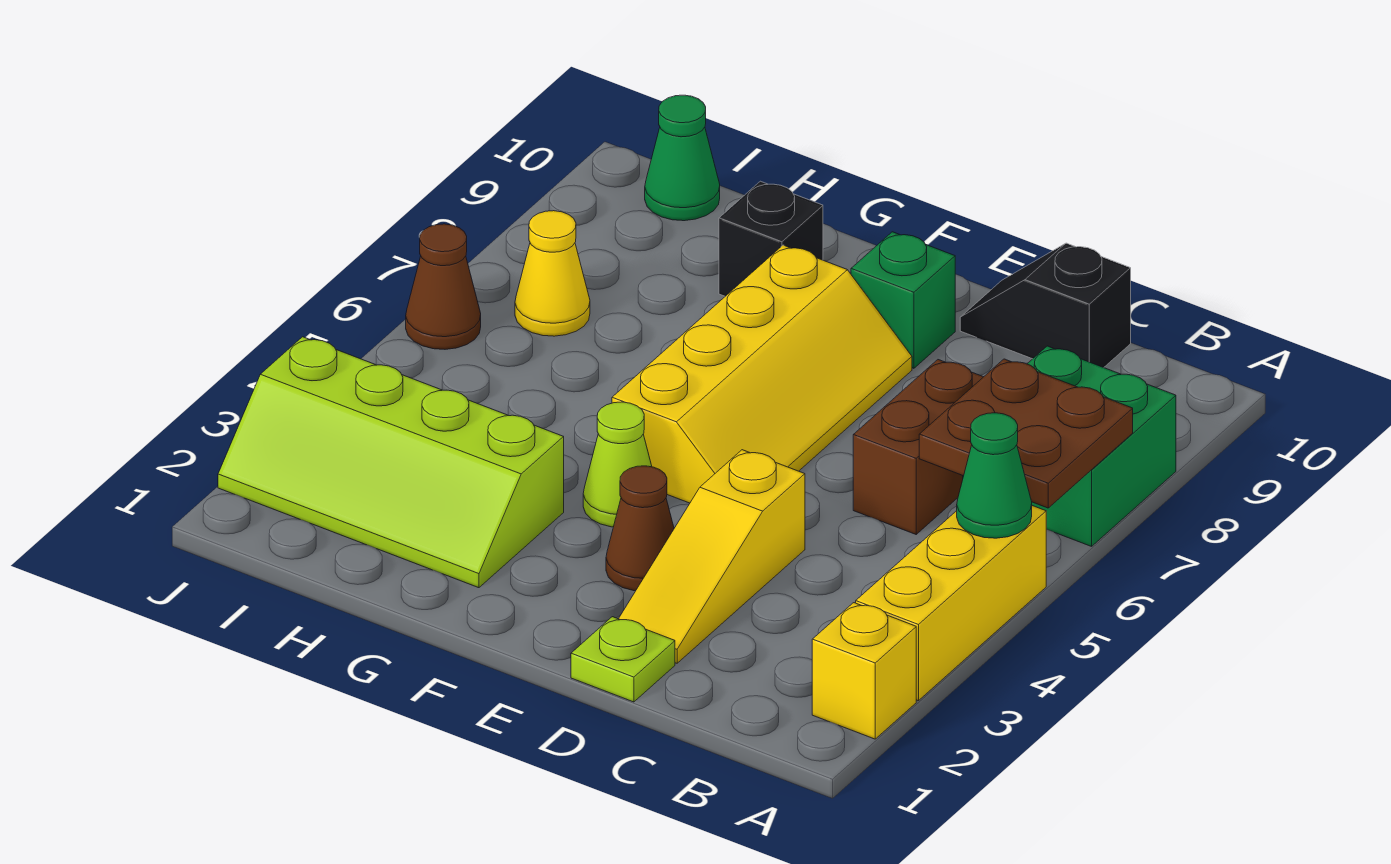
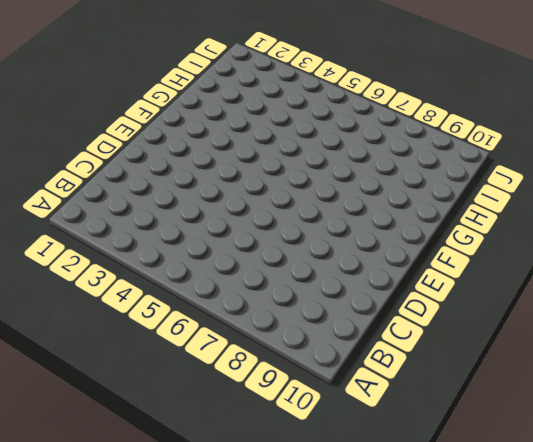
none -> yellow brick A2 level 1
none -> yellow brick A3:A5 level 1
none -> green brick A7:B8 level 1

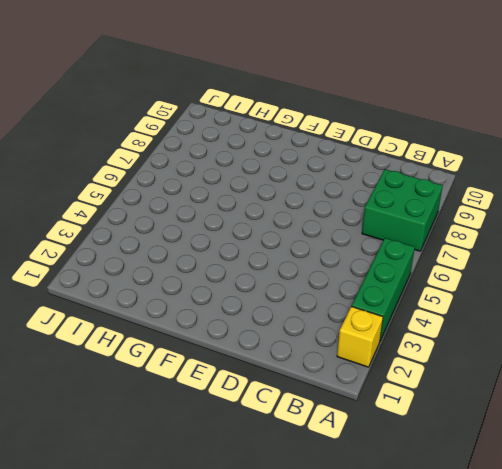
green brick A3:A5 level 1 -> yellow brick A3:A5 level 1
none -> brown brick C6:C7 level 1
none -> black slope C10:D10 level 1 top C
none -> lime plate D1 level 1

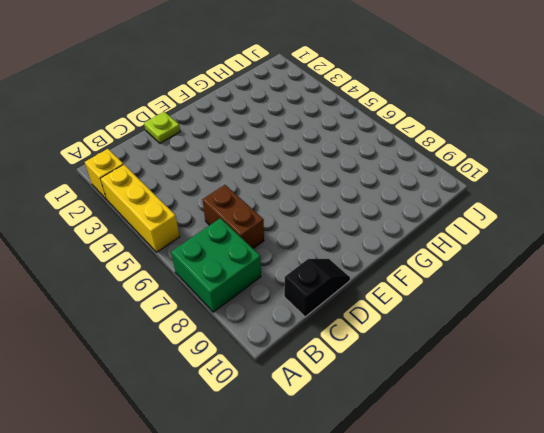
none -> yellow slope D2:D4 level 1 top 4
none -> brown cone E3 level 1
none -> yellow slope E5:F8 level 1 top F

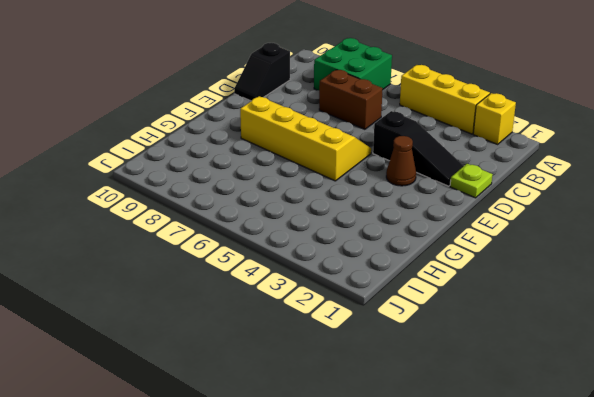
black slope D2:D4 level 1 top 4 -> yellow slope D2:D4 level 1 top 4
none -> green brick E9 level 1
none -> lime cone F4 level 1
none -> lime slope G2:J3 level 1 top 3

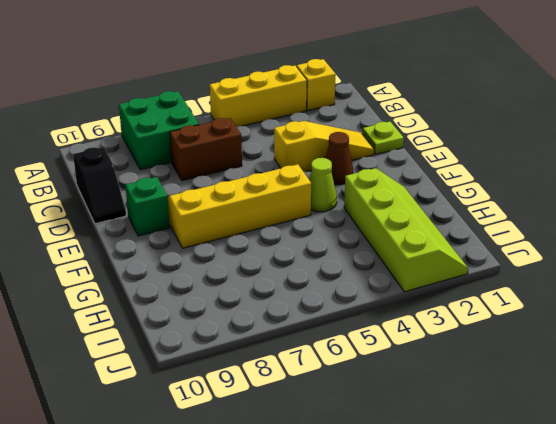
none -> black brick G9 level 1
none -> yellow cone I7 level 1
none -> green cone I10 level 1

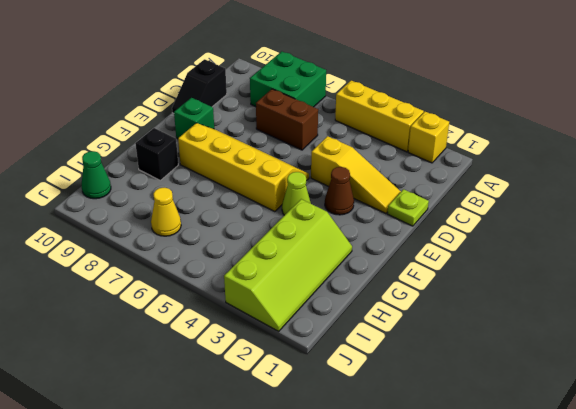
none -> brown cone J6 level 1
none -> green cone A5 level 2
none -> brown plate A6:B7 level 2

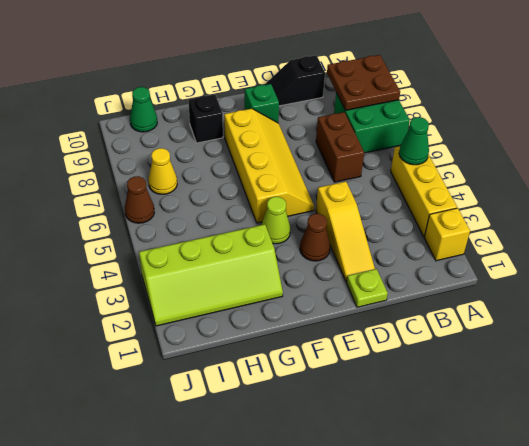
brown plate A8:B9 level 2 -> brown plate A6:B7 level 2

